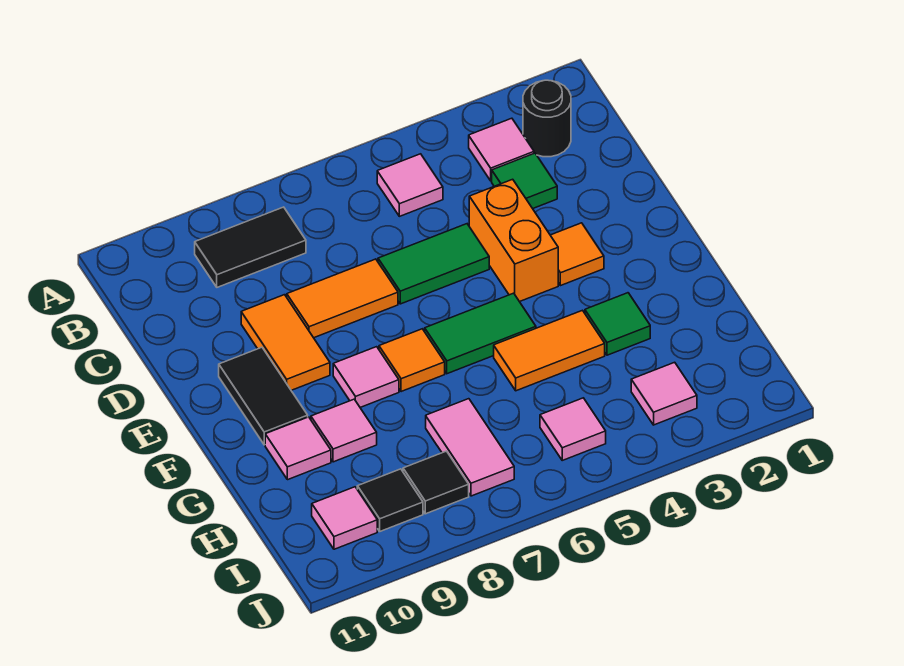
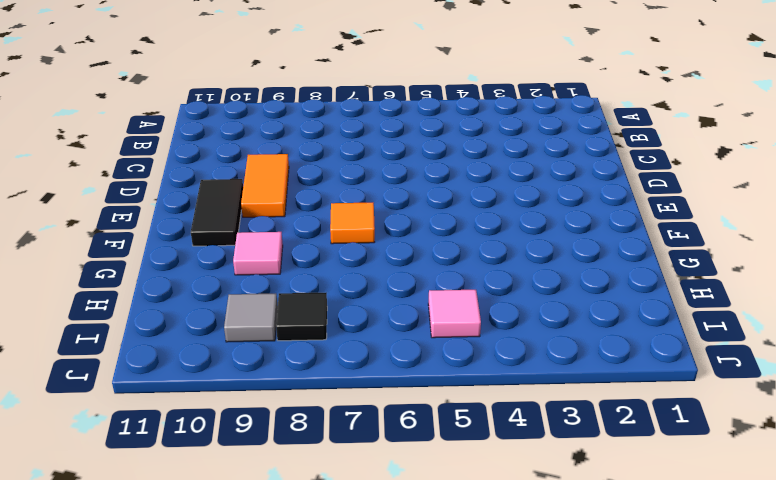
grey tile I9 level 1 -> black tile I9 level 1
none -> black round brick B2 level 1
none -> pink tile B3 level 1
none -> pink tile B5 level 1

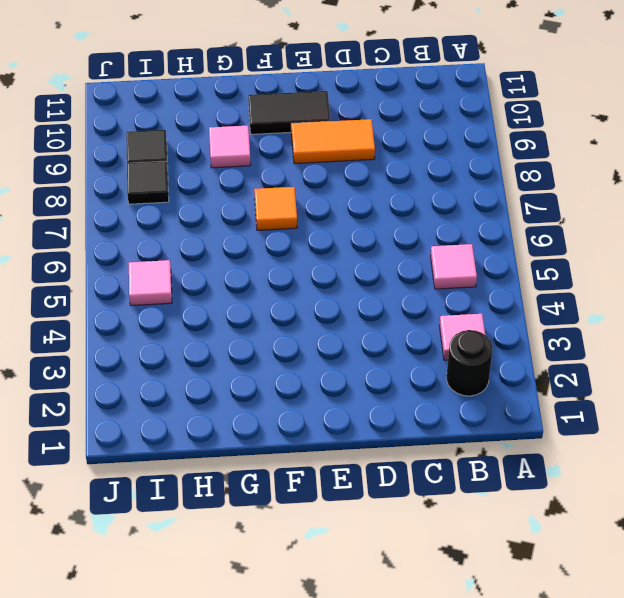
none -> black tile B8:B9 level 1
none -> green tile C3 level 1
none -> orange brick D4:E4 level 1

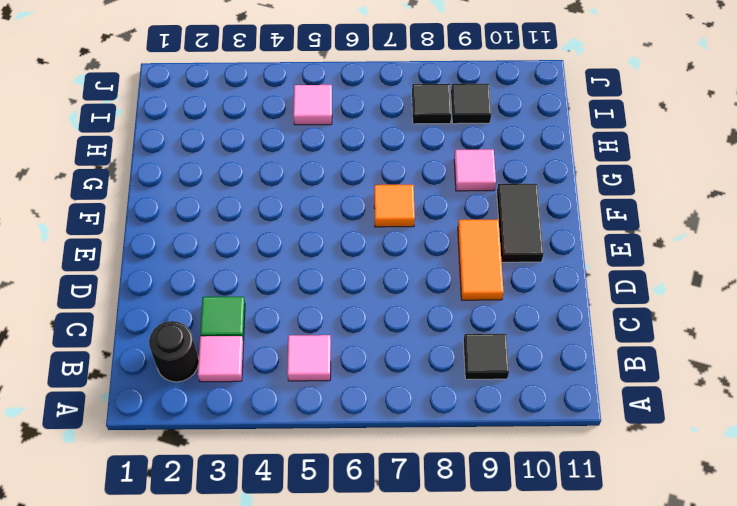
black tile B9 level 1 -> black tile B8:B9 level 1
none -> orange brick D4:E4 level 1
none -> green tile D5:D6 level 1
none -> orange tile D7:D8 level 1

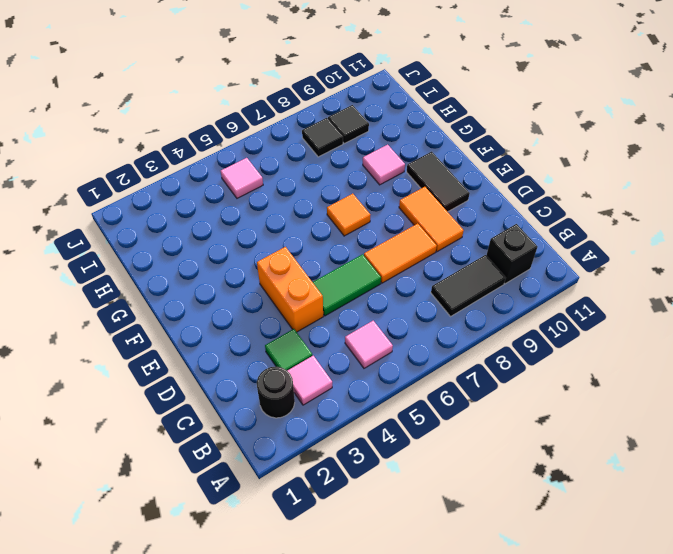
black brick B10 level 1 -> none
none -> orange tile E3 level 1
none -> green tile F5:F6 level 1
none -> pink tile F8 level 1

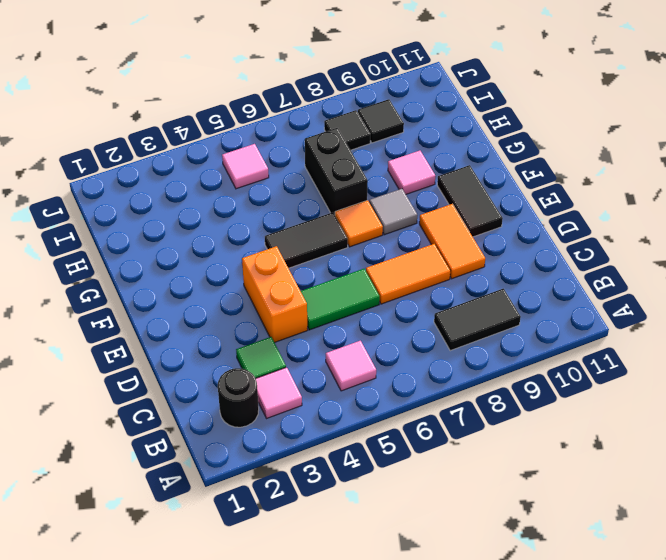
black tile F5:F6 level 1 -> green tile F5:F6 level 1
grey tile F8 level 1 -> pink tile F8 level 1
black brick G7:H7 level 1 -> pink tile H7:I7 level 1
none -> orange tile E3 level 1
none -> green tile G3 level 1
none -> orange tile G4:G5 level 1

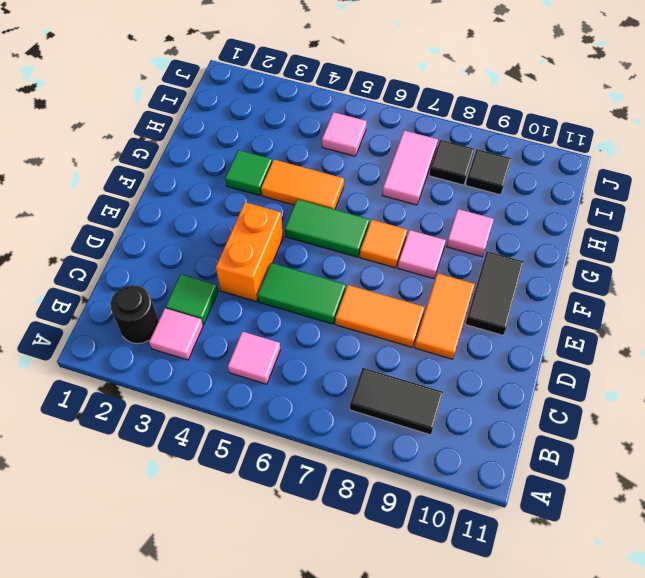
none -> orange tile E3 level 1
none -> pink tile G10 level 1
none -> pink tile I3 level 1

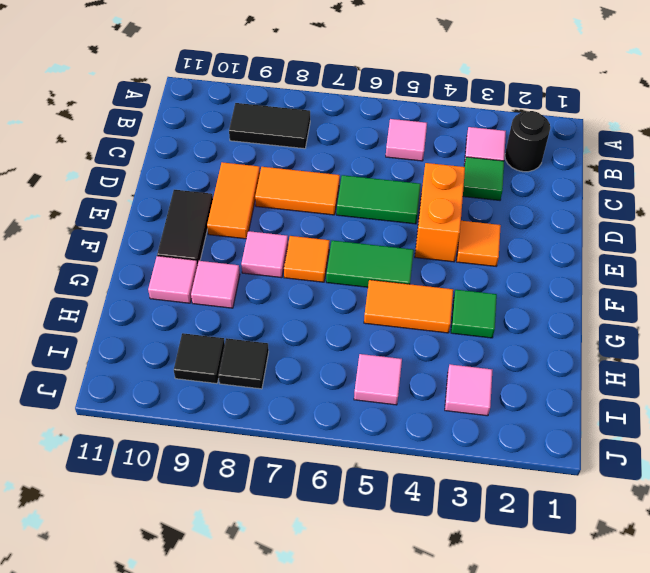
none -> pink tile H7:I7 level 1
none -> pink tile I10 level 1

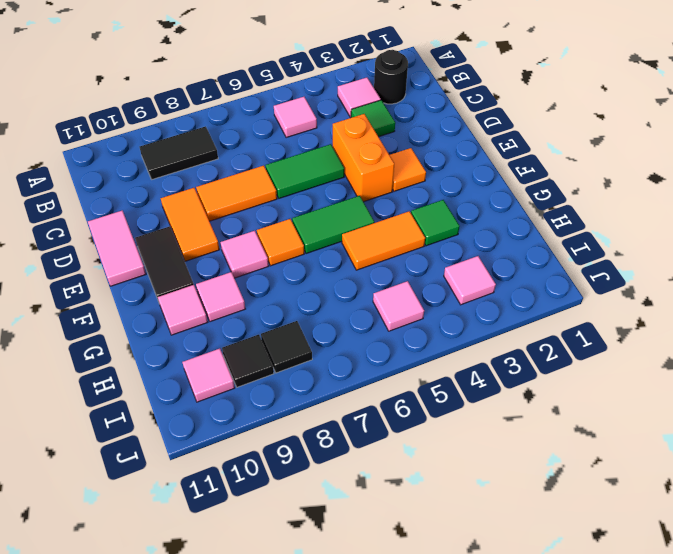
pink tile D11:E11 level 1 -> pink tile H7:I7 level 1

